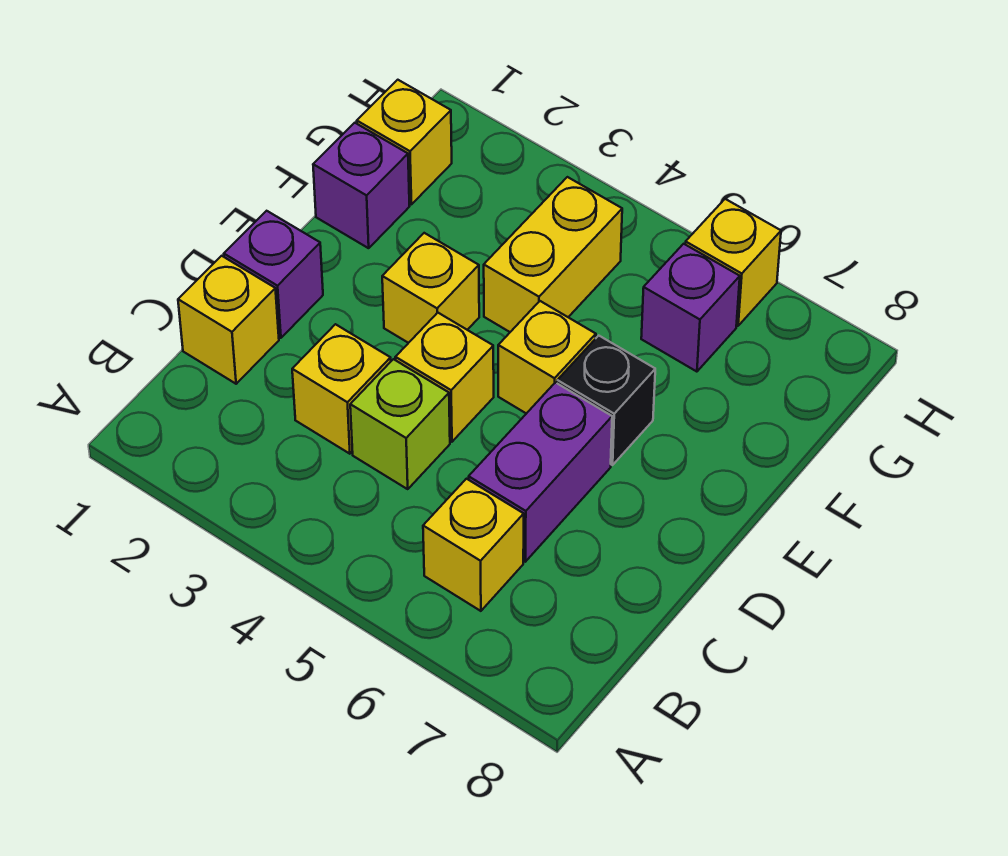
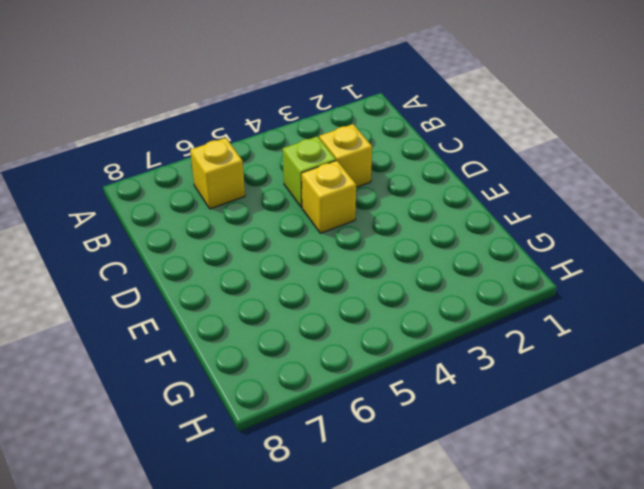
none -> yellow brick C1 level 1
none -> purple brick C6:D6 level 1
none -> purple brick D1 level 1

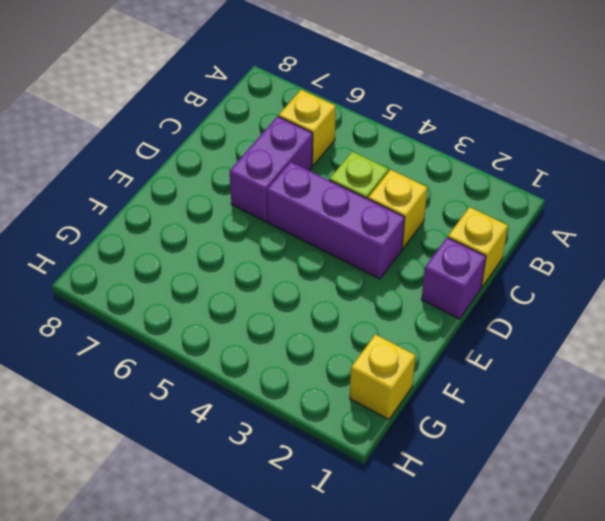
purple brick D3:D5 level 1 -> yellow brick D4 level 1
none -> yellow brick E3 level 1
none -> yellow brick E5 level 1
none -> black brick E6 level 1

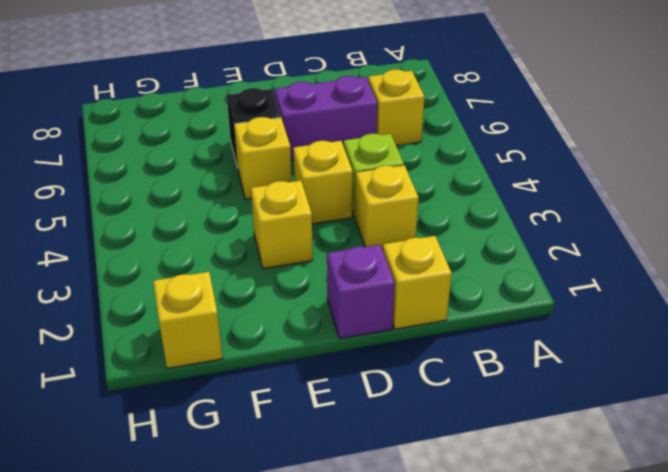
none -> purple brick F1 level 1
none -> yellow brick F4:G4 level 1
none -> purple brick G6 level 1

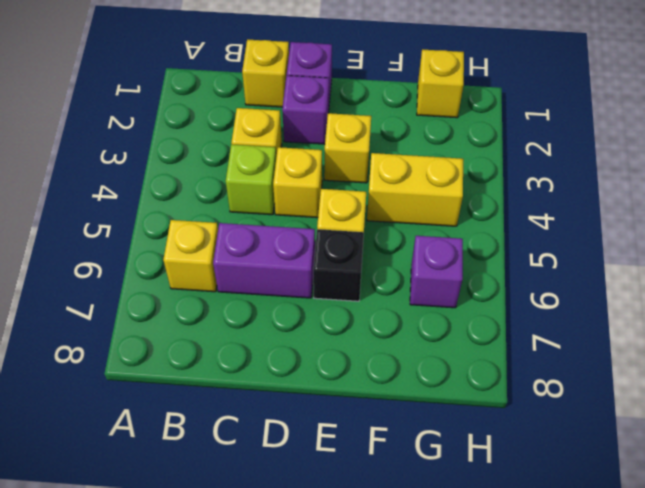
purple brick D2 level 1 -> purple brick F1 level 1
none -> yellow brick H6 level 1

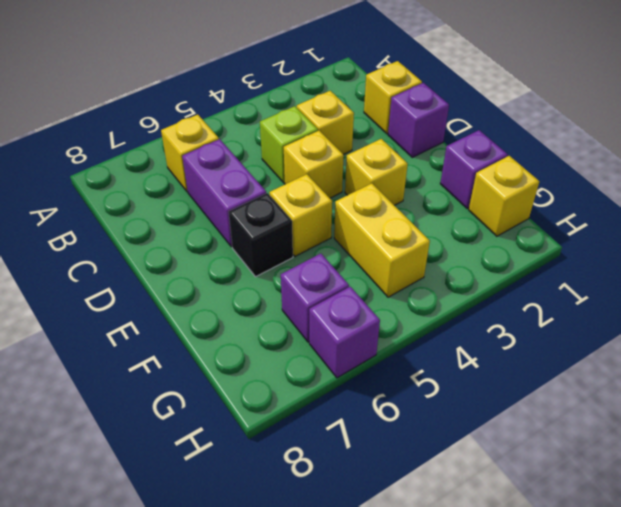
purple brick H6 level 1 -> yellow brick H6 level 1

